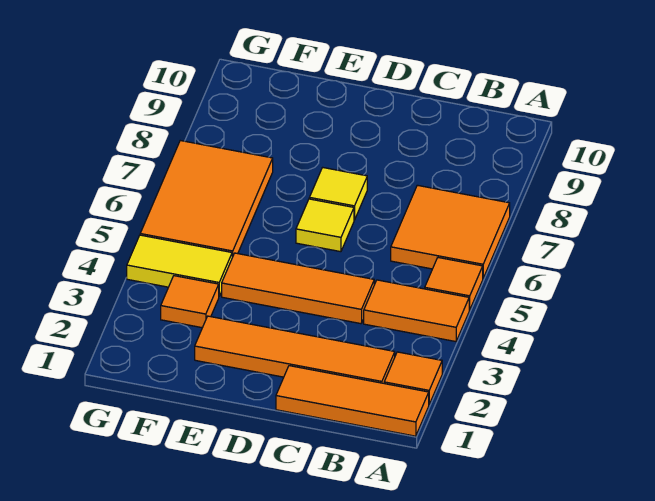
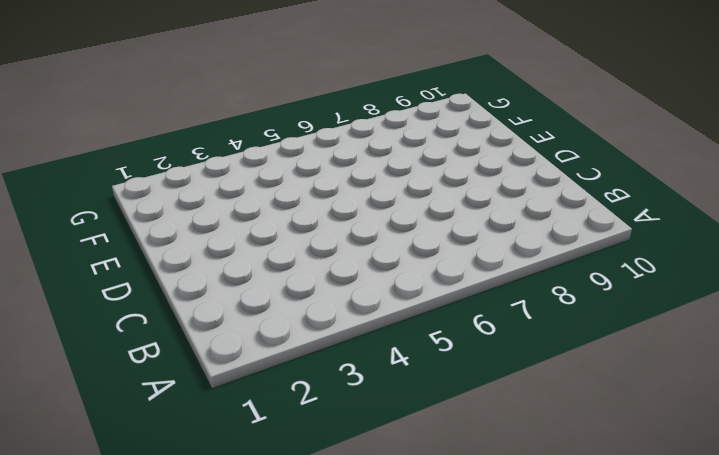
none -> orange tile A1:C1 level 1
none -> orange tile A2 level 1
none -> orange tile A4:B4 level 1

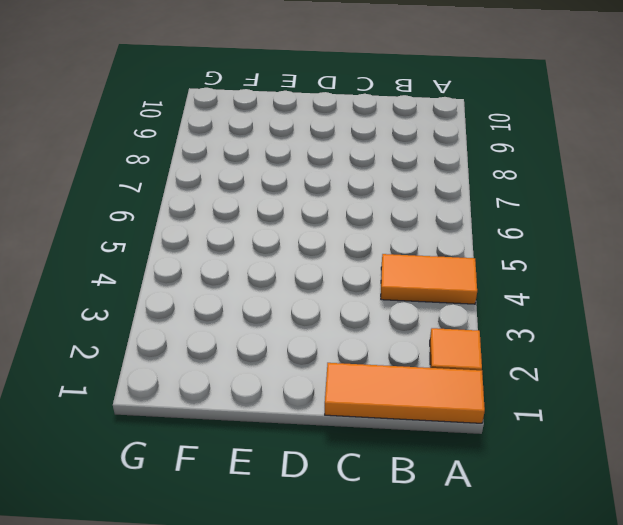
none -> orange tile A5 level 1
none -> orange tile A6:B7 level 1
none -> orange tile B2:E2 level 1

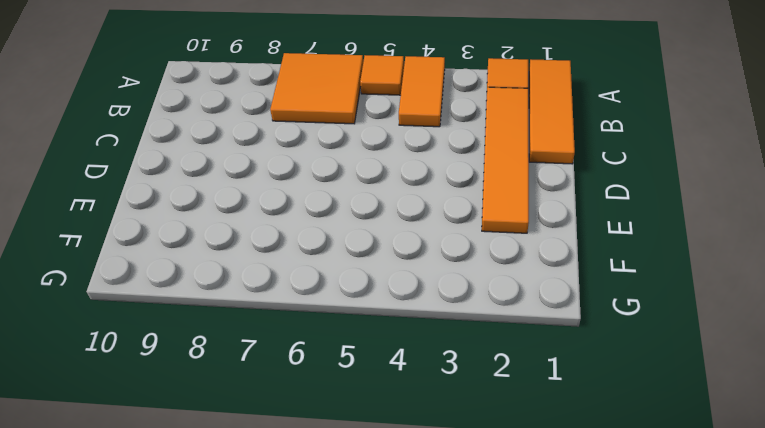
none -> orange tile C4:E4 level 1
none -> yellow tile D6 level 1
none -> yellow tile D7 level 1

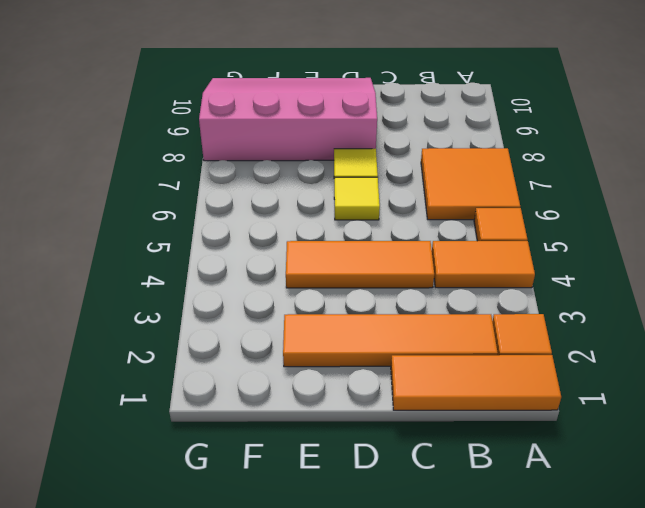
pink slope D8:G10 level 1 top 8 -> none
none -> orange tile F3 level 1
none -> yellow tile F4:G4 level 1
none -> orange tile F5:G7 level 1

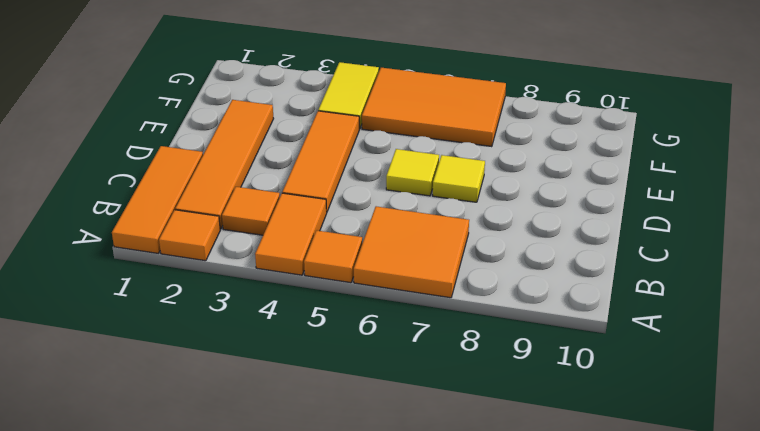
orange tile B3 level 1 -> orange tile F3 level 1

